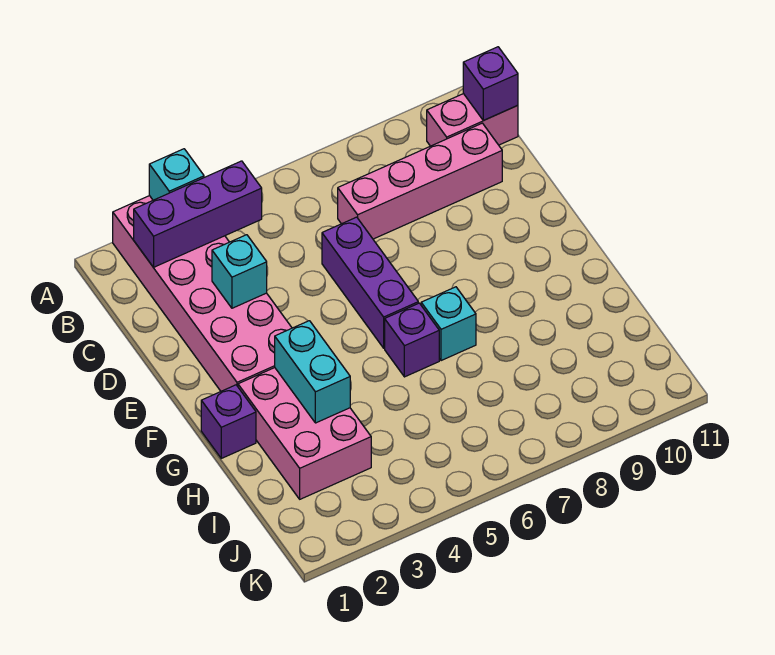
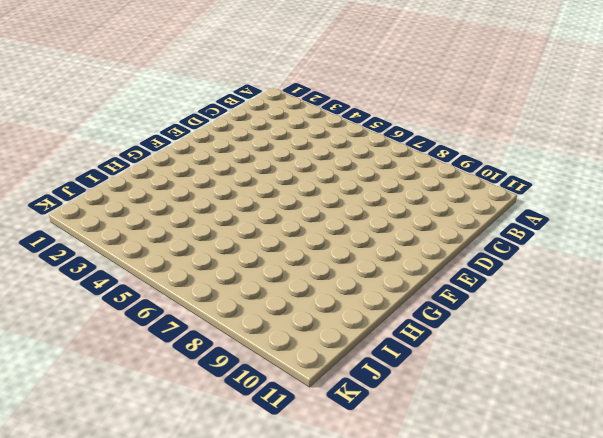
none -> pink brick A2:F3 level 1
none -> pink brick B10:B11 level 1
none -> pink brick C7:C10 level 1

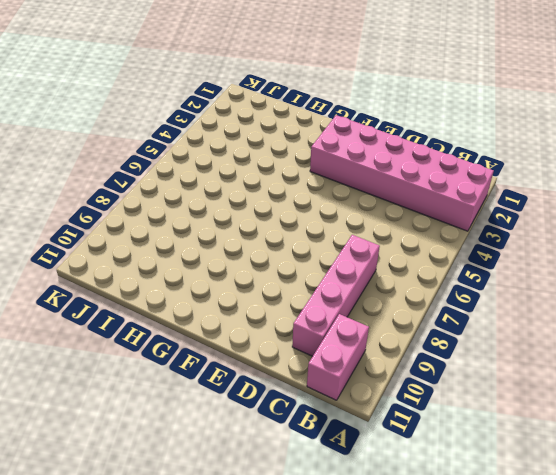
none -> purple brick D6:F6 level 1
none -> purple brick G1 level 1
none -> pink brick G2:I3 level 1

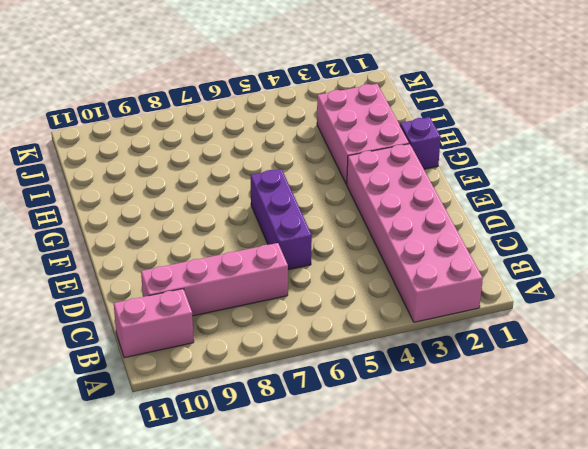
none -> purple brick G6 level 1
none -> cyan brick G7 level 1
none -> cyan brick A3 level 2

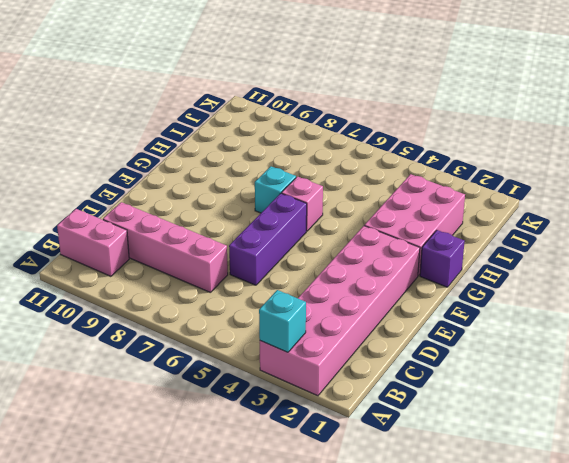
pink brick G6 level 1 -> purple brick G6 level 1
none -> purple brick B2:B4 level 2
none -> purple brick B11 level 2
none -> cyan brick D3 level 2

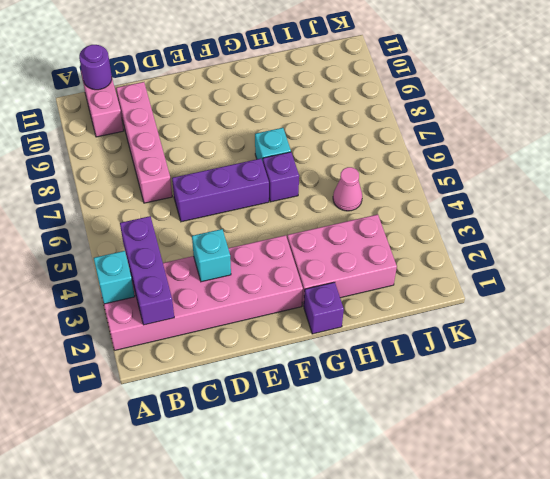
purple round brick B11 level 2 -> purple brick B11 level 2
pink cone I5 level 1 -> none
none -> cyan brick G3:H3 level 2

